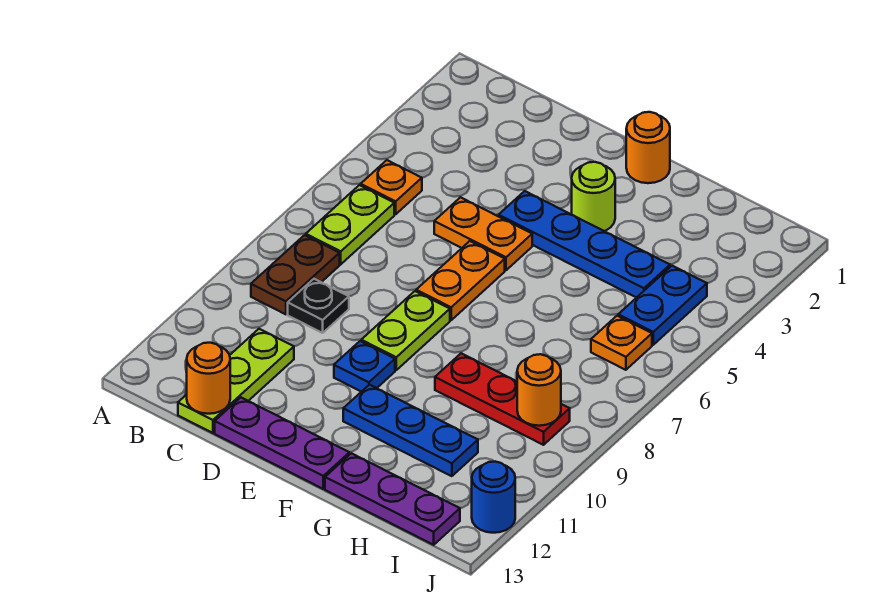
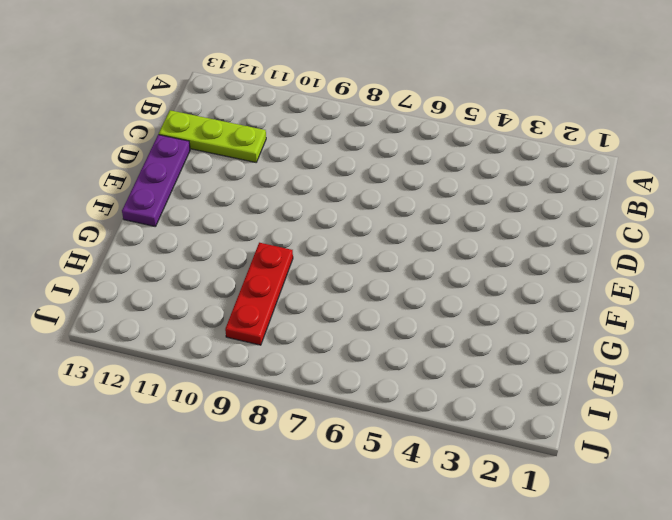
none -> orange plate B5 level 1
none -> lime plate B6:B7 level 1
none -> brown plate B8:B9 level 1

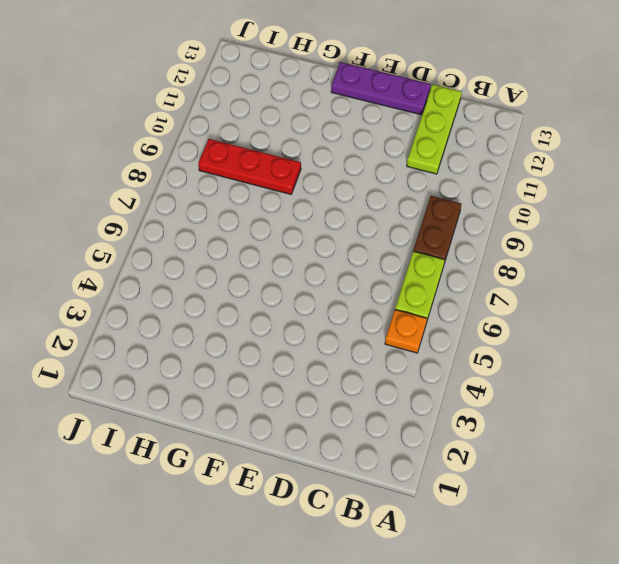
none -> black plate C9 level 1
none -> orange plate D5:E5 level 1
none -> blue plate E4:H4 level 1

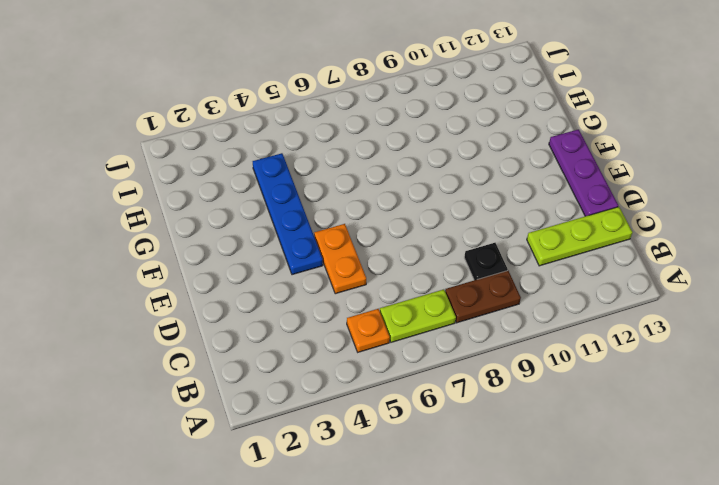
none -> orange plate E6:E7 level 1
none -> lime plate E8:E9 level 1
none -> blue plate E10 level 1

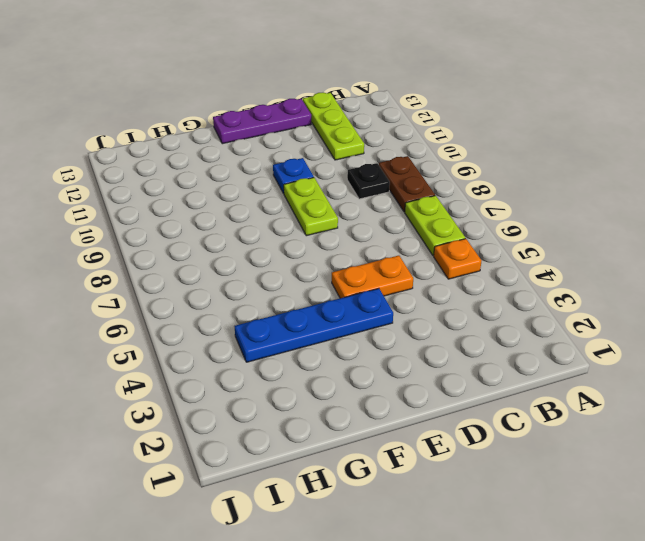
none -> orange plate E6:E7 level 1
none -> orange round brick F1 level 1
none -> lime round brick F3 level 1

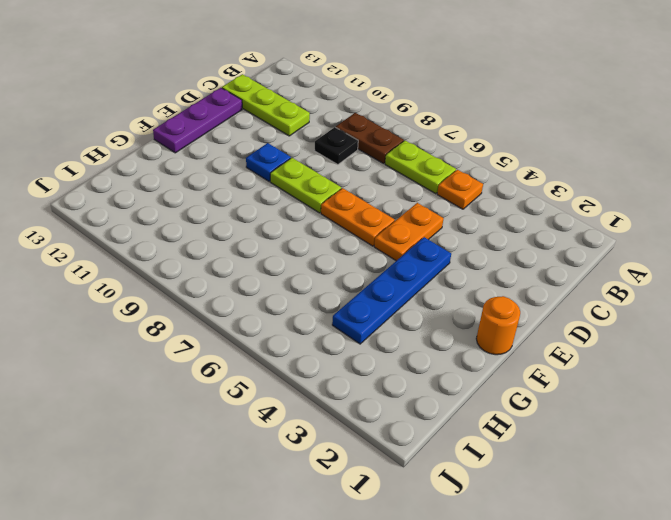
none -> lime round brick F3 level 1
none -> blue plate F11:H11 level 1
none -> red plate G9:I9 level 1

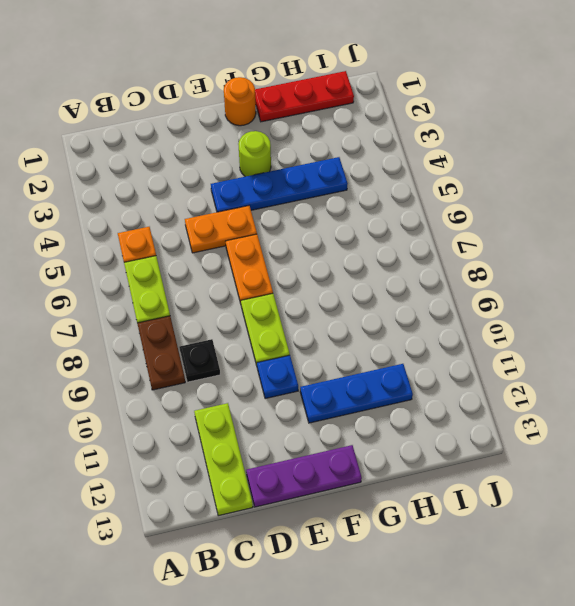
red plate G1:I1 level 1 -> red plate G9:I9 level 1
none -> purple plate G13:I13 level 1
none -> blue plate I4:I5 level 1
none -> orange plate I6 level 1

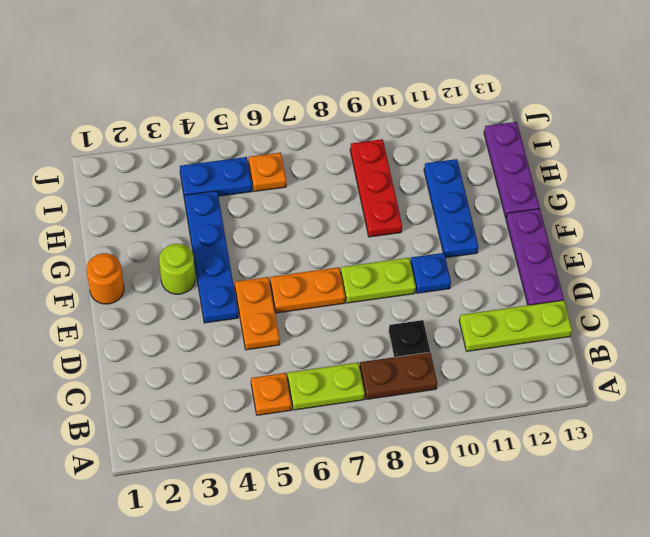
none -> blue round brick J12 level 1
none -> orange round brick C13 level 2
none -> orange round brick I9 level 2

